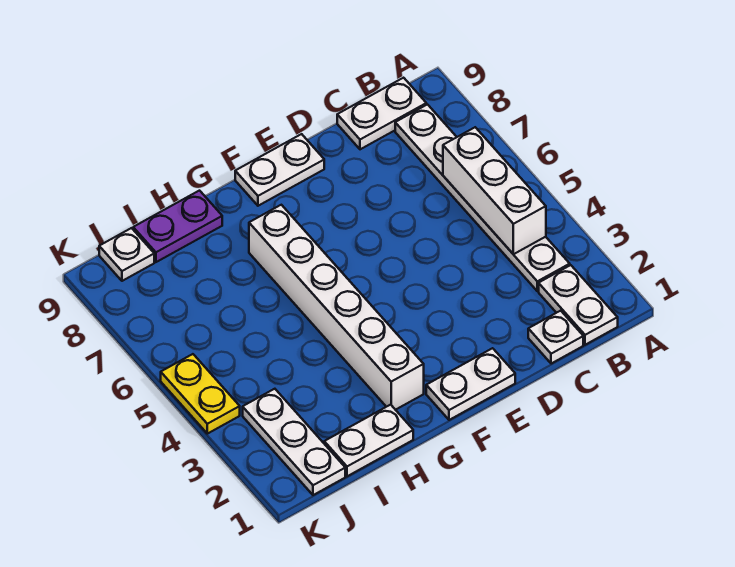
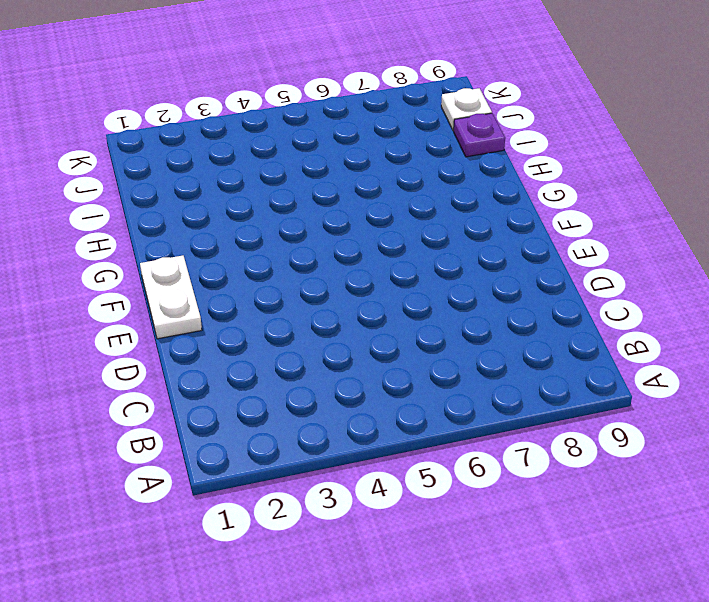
purple plate I9 level 1 -> purple plate H9:I9 level 1
none -> white plate B1:B2 level 1
none -> white plate B3:B8 level 1
none -> white plate B9:C9 level 1

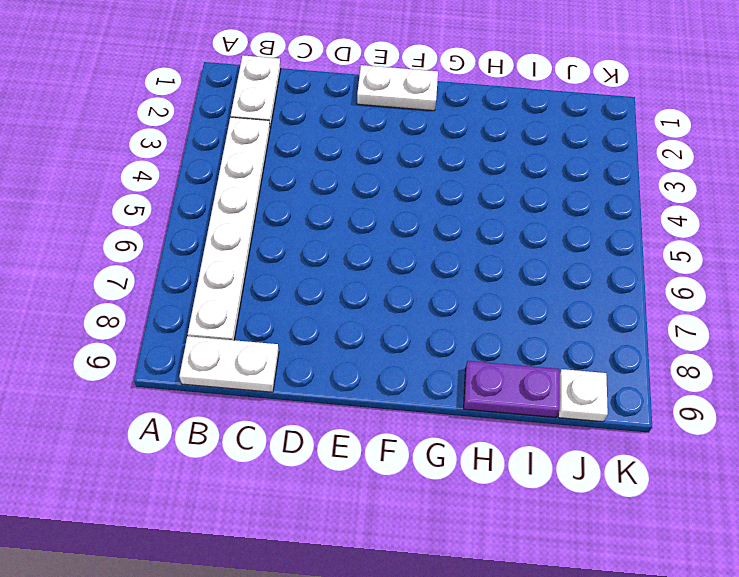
none -> white plate C1 level 1
none -> white plate E9:F9 level 1
none -> white brick G2:G7 level 1

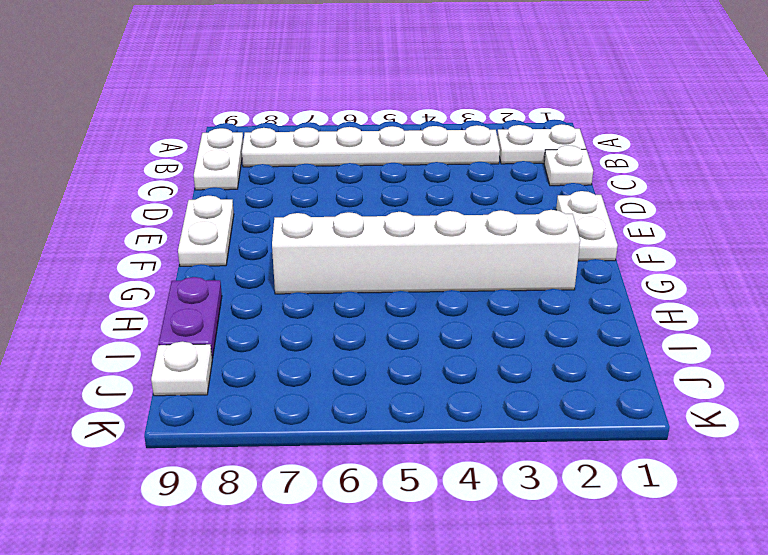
none -> white plate H1:I1 level 1
none -> white plate J1:J3 level 1
none -> yellow plate K4:K5 level 1

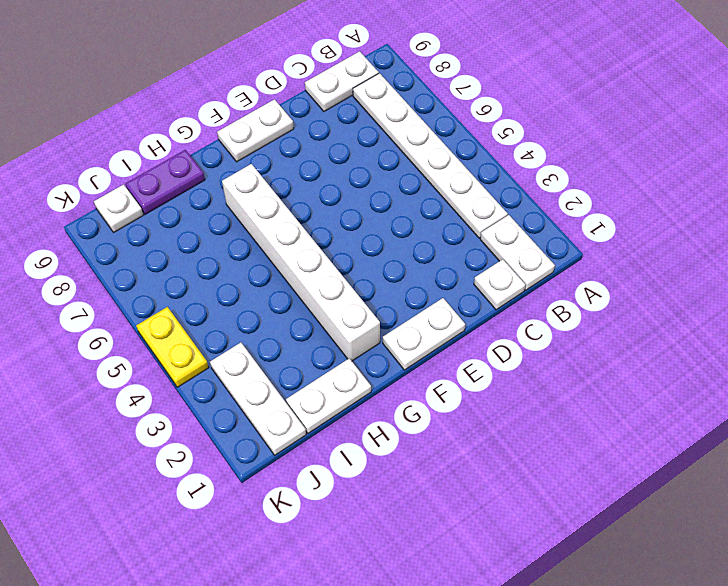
none -> white brick B4:B6 level 2

